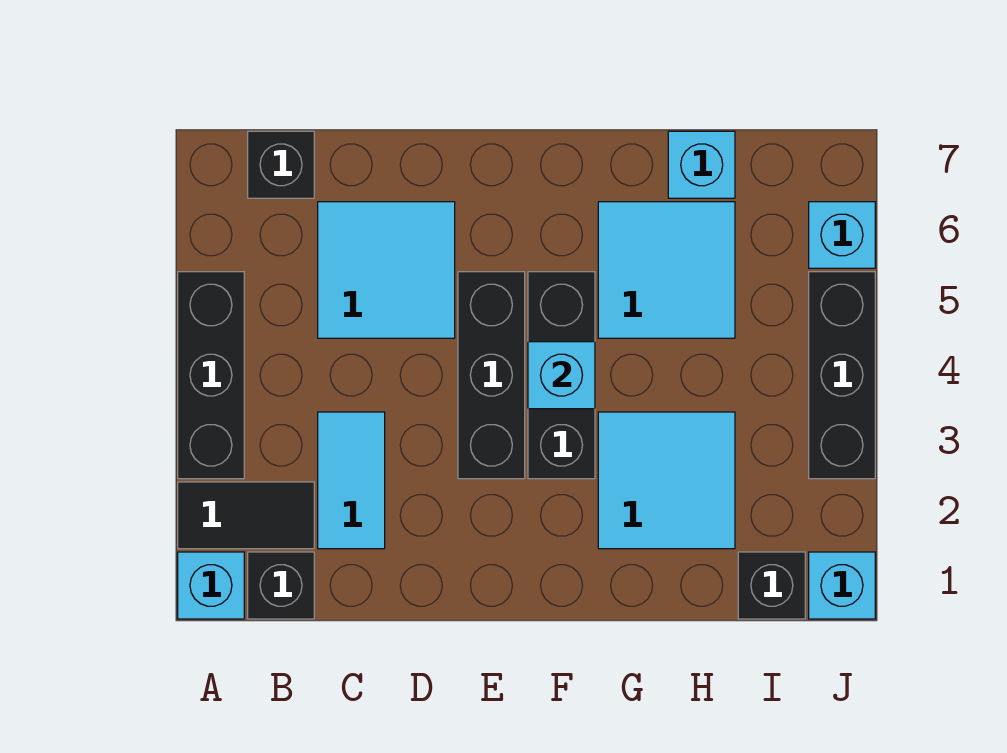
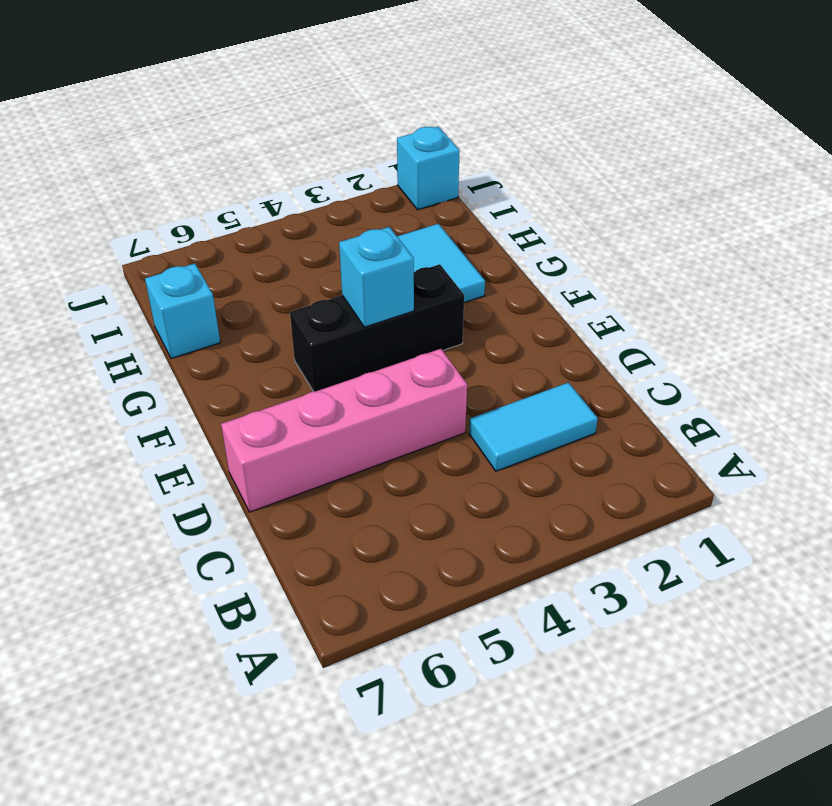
pink brick D4:D7 level 1 -> cyan tile C5:D6 level 1
none -> cyan brick A1 level 1
none -> black tile A2:B2 level 1
none -> black brick A3:A5 level 1

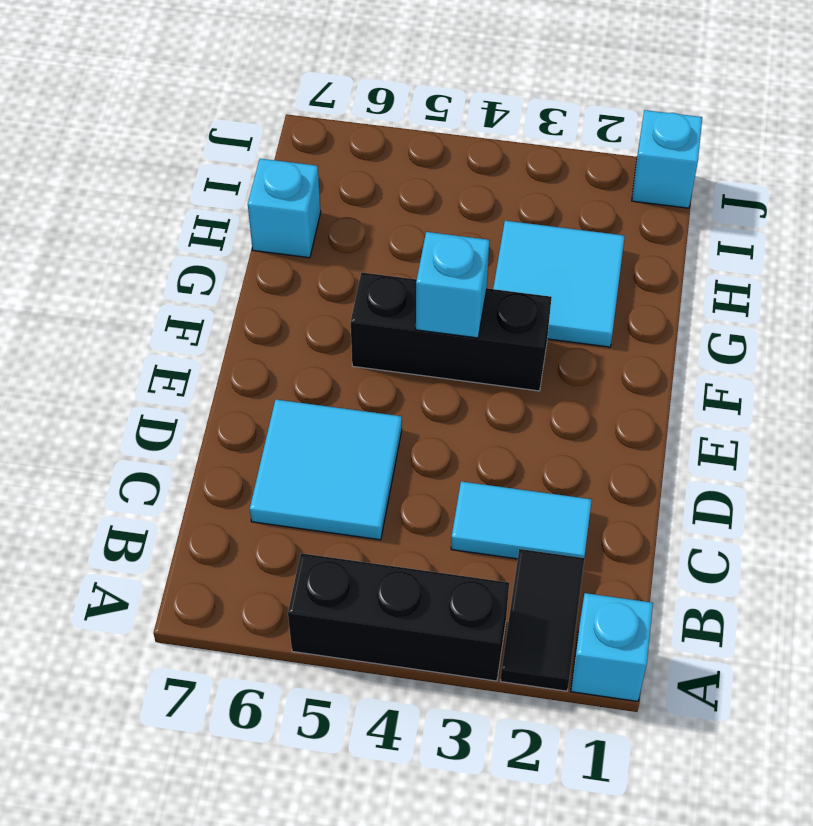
none -> black brick B1 level 1
none -> black brick B7 level 1
none -> black brick E3:E5 level 1

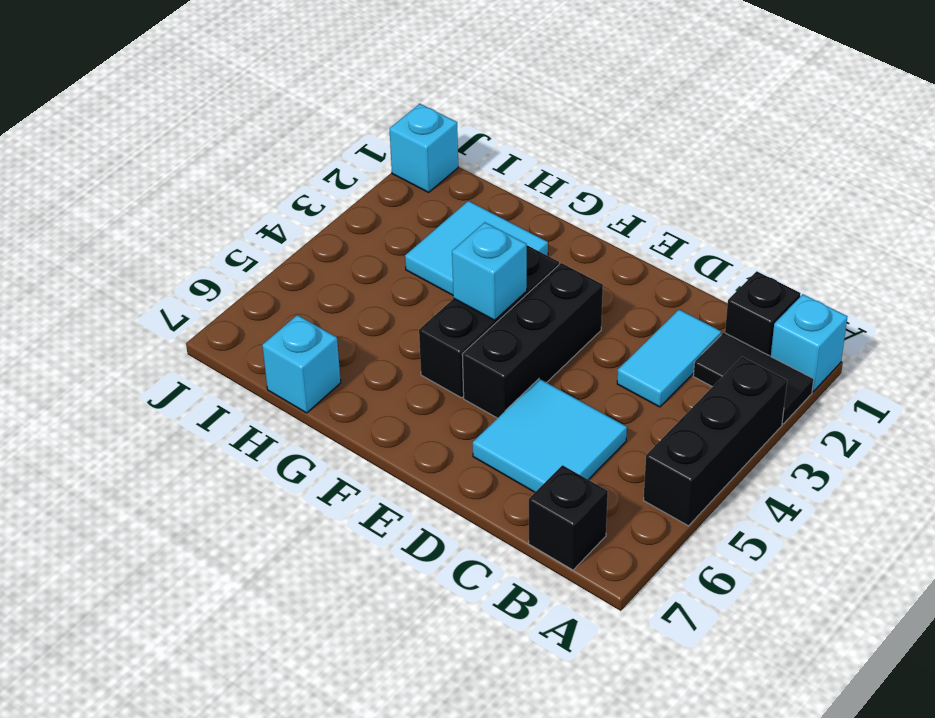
none -> cyan tile G5:H6 level 1
none -> black brick I1 level 1
none -> black brick J3:J5 level 1

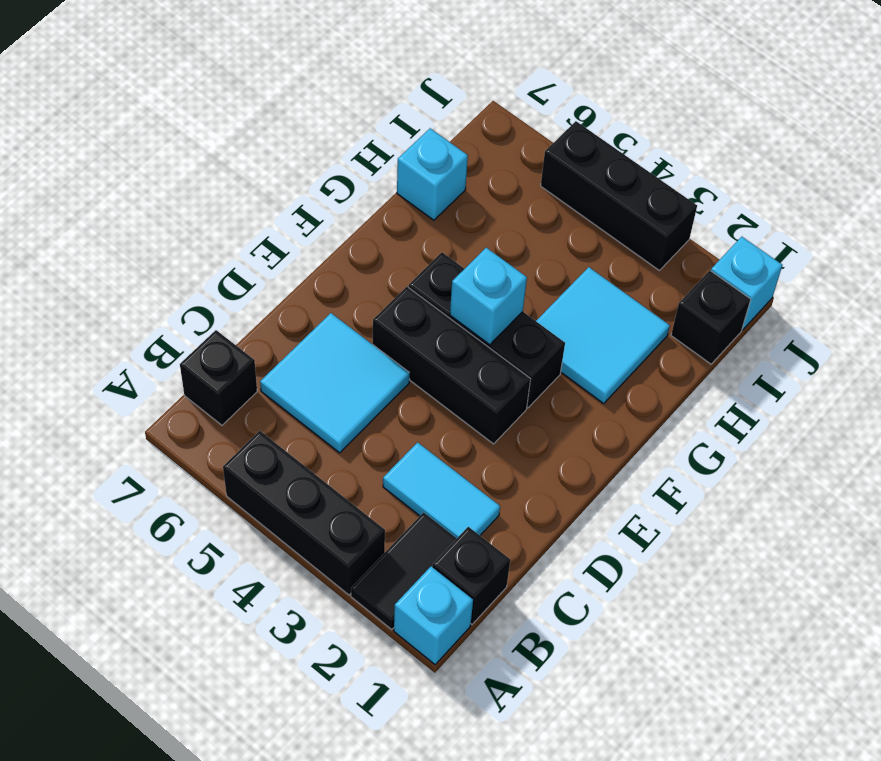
none -> cyan tile G5:H6 level 1
none -> cyan brick J6 level 1

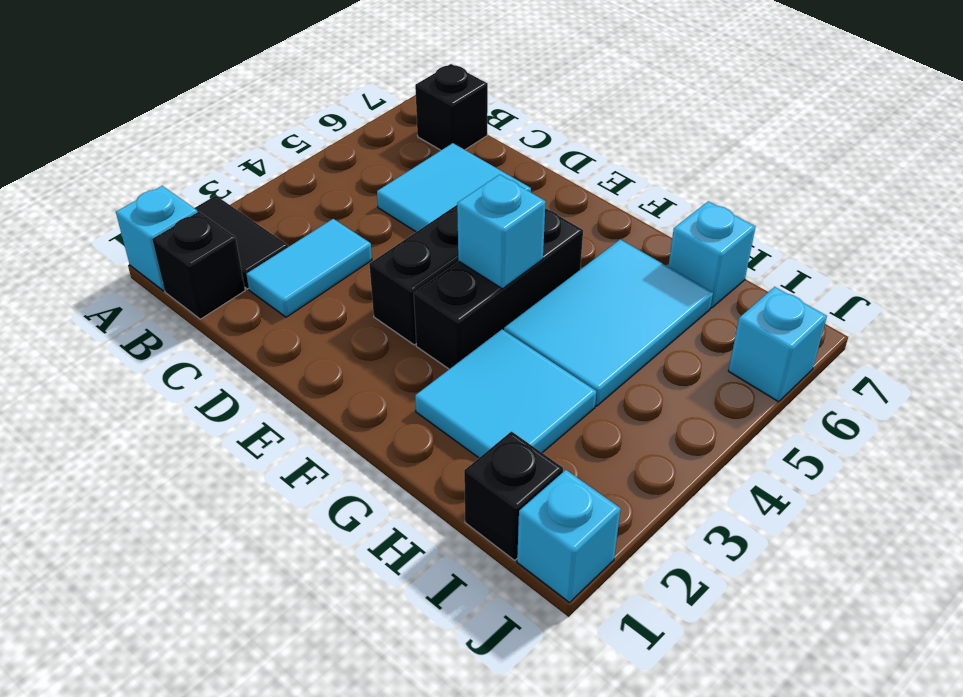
cyan tile G4:H6 level 1 -> cyan tile G5:H6 level 1
none -> black brick A3:A5 level 1
none -> black brick J3:J5 level 1

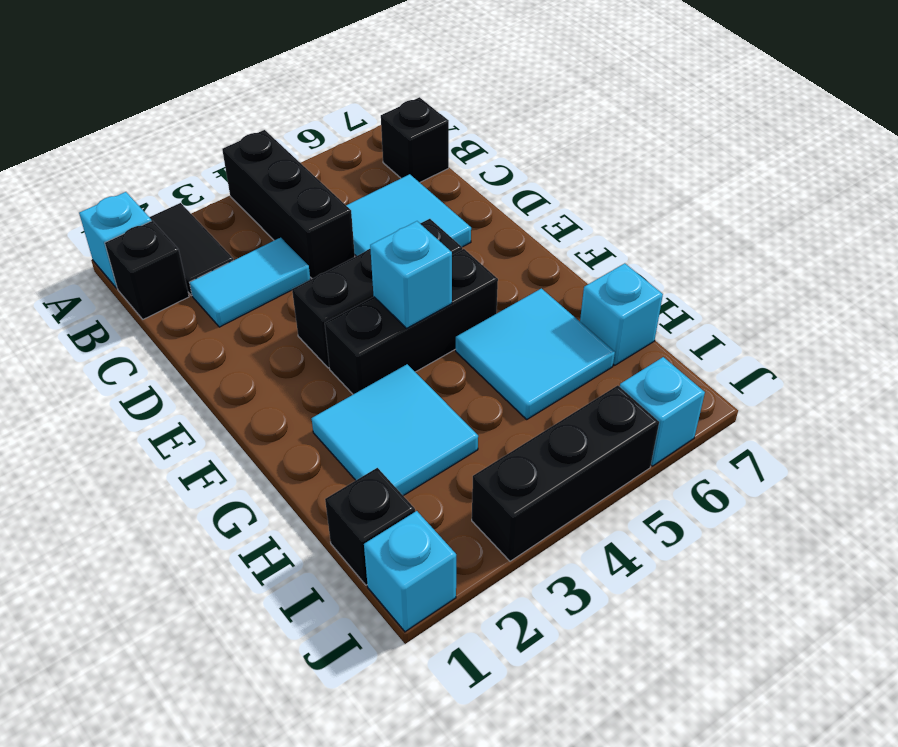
black brick A4:C4 level 1 -> black brick A3:A5 level 1

